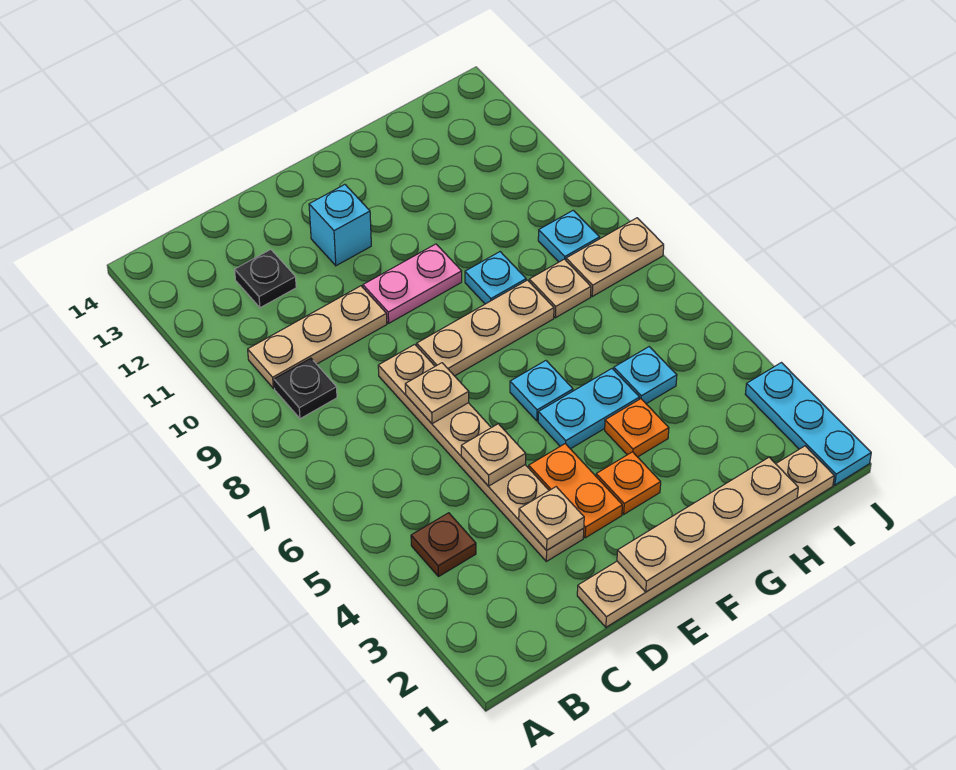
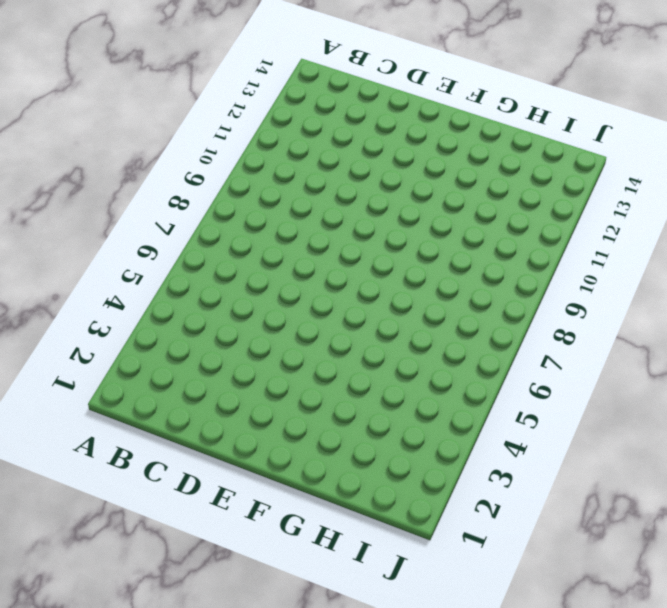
none -> brown plate B4 level 1
none -> black plate B9 level 1
none -> tan plate B10:D10 level 1

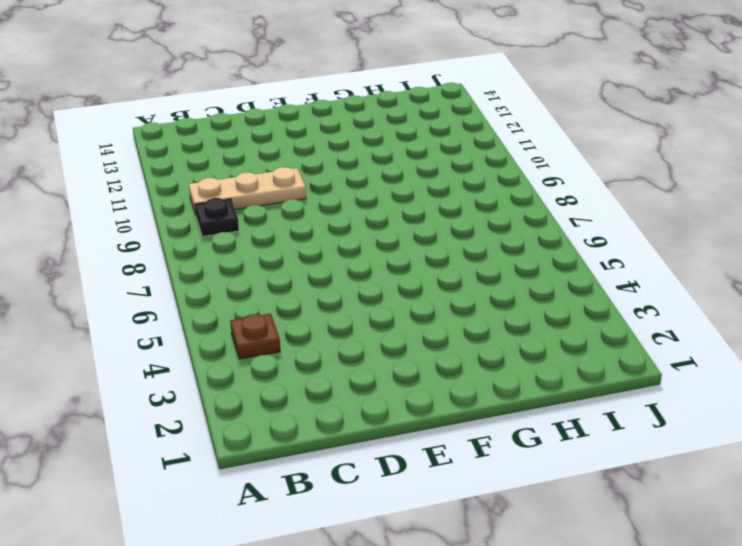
none -> black plate C12 level 1
none -> tan plate D1:I1 level 1
none -> tan plate D3:D8 level 1

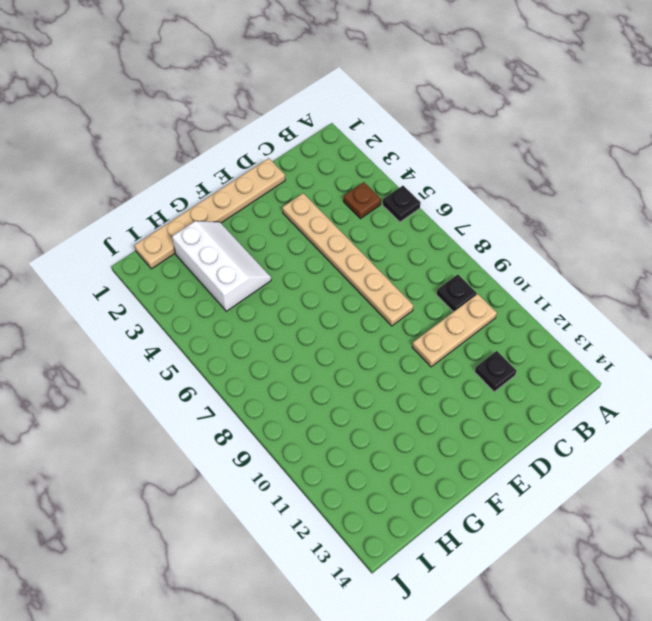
black plate A5 level 1 -> none
white slope G2:H4 level 1 top H -> orange plate G4 level 1
none -> orange plate E3:E4 level 1
none -> tan plate E8:G8 level 1
none -> pink plate E10:F10 level 1

